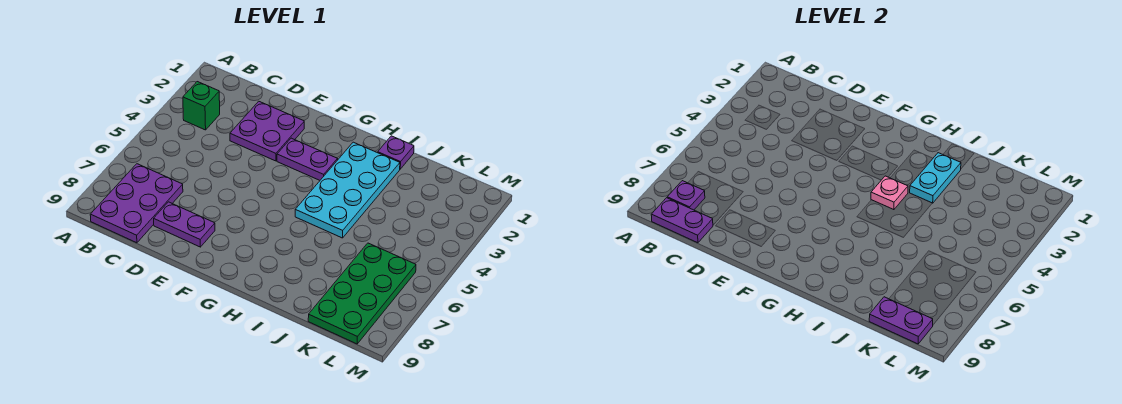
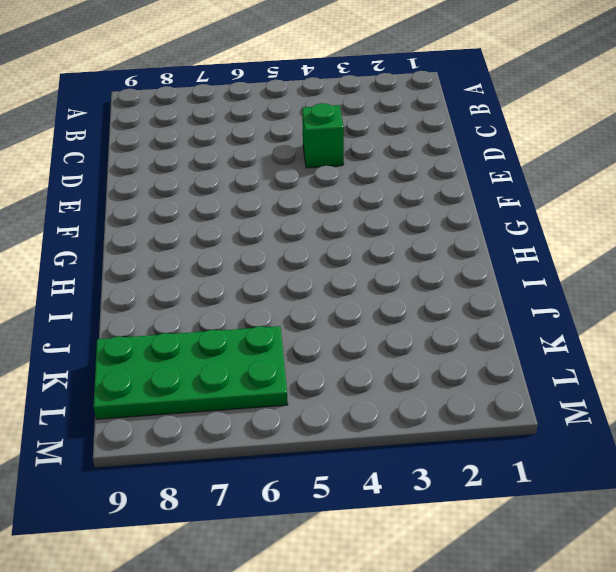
green brick D4 level 1 -> green brick B3 level 1
none -> purple plate B7:C9 level 1
none -> purple plate D2:E3 level 1
none -> purple plate D8:E8 level 1

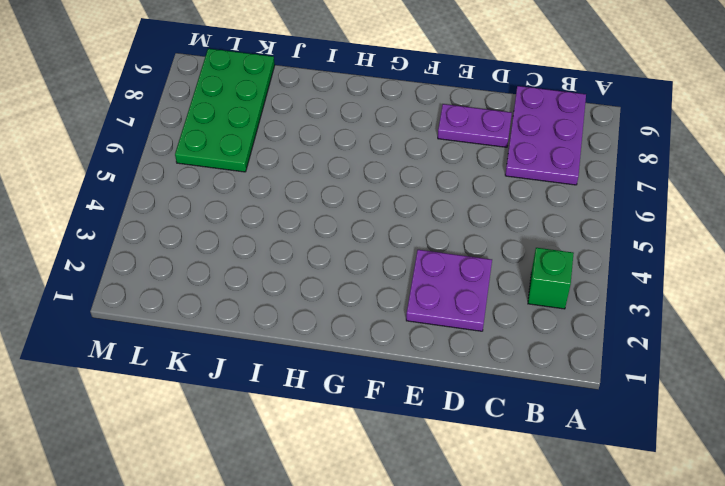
none -> purple plate F3:G3 level 1
none -> cyan plate H2:I5 level 1
none -> purple plate I1 level 1

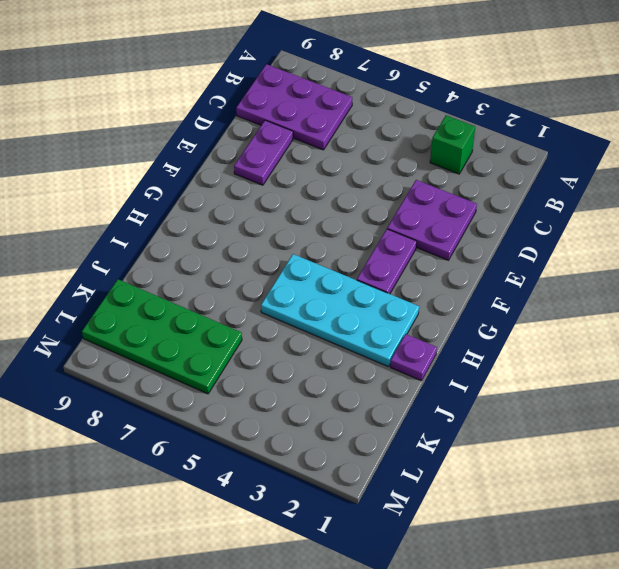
none -> purple plate B8 level 2
none -> purple plate B9:C9 level 2
none -> pink plate H4 level 2

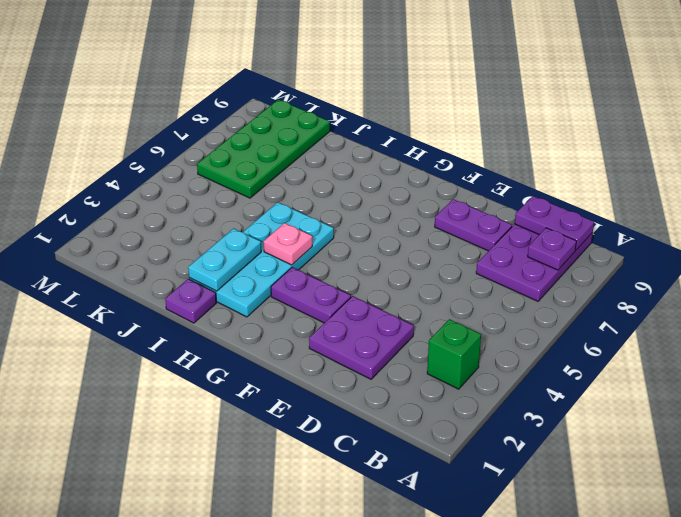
none -> purple plate K9:L9 level 2

